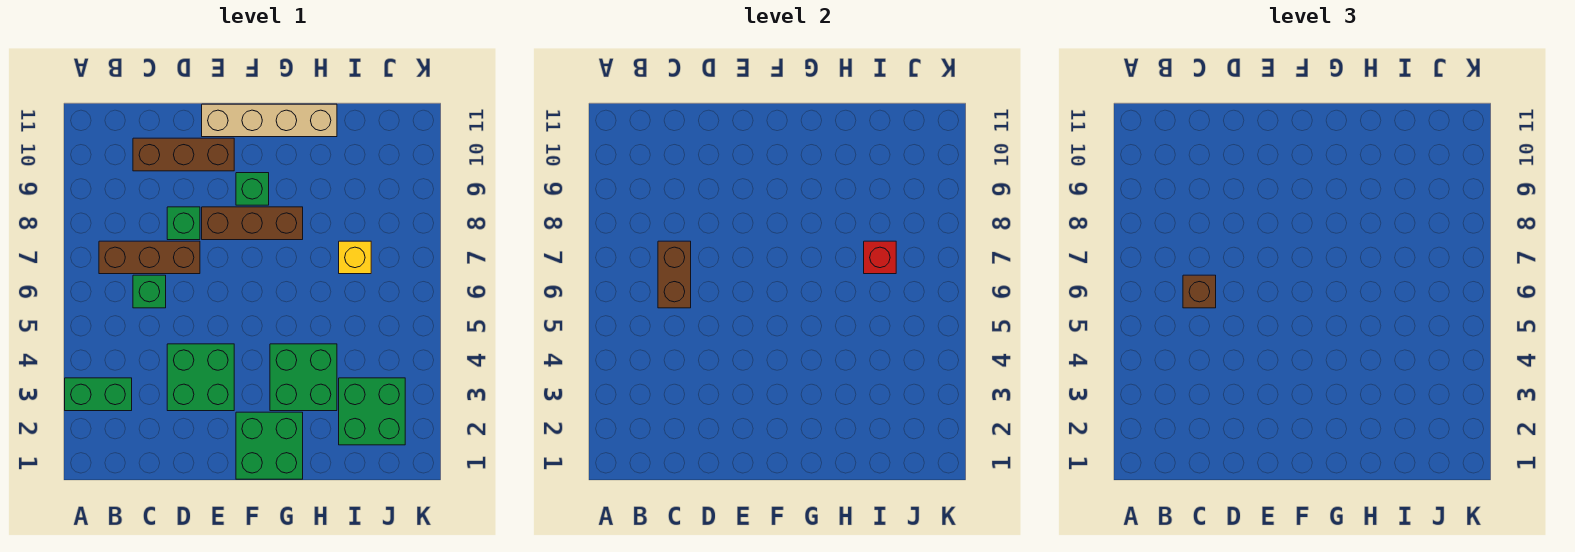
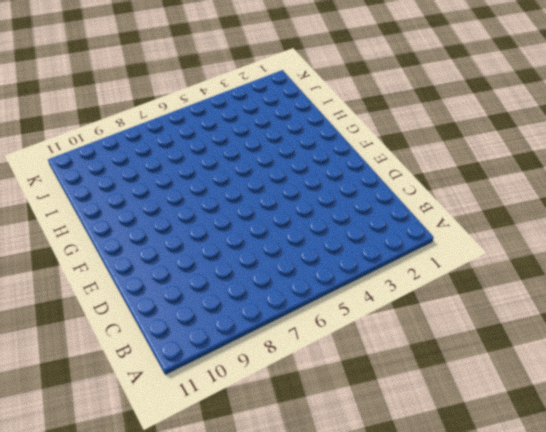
none -> green brick A3:B3 level 1
none -> brown brick B7:D7 level 1
none -> green brick C6 level 1

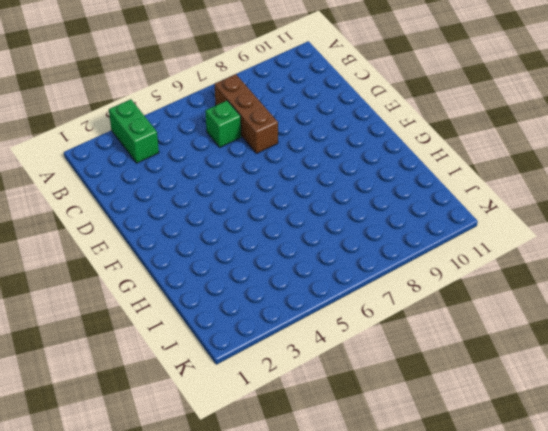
none -> brown brick C10:E10 level 1
none -> green brick D3:E4 level 1
none -> green brick D8 level 1

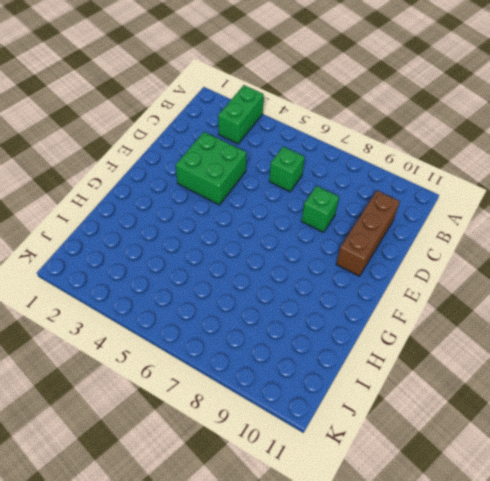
none -> brown brick B7:D7 level 1
none -> brown brick E8:G8 level 1
none -> tan brick E11:H11 level 1

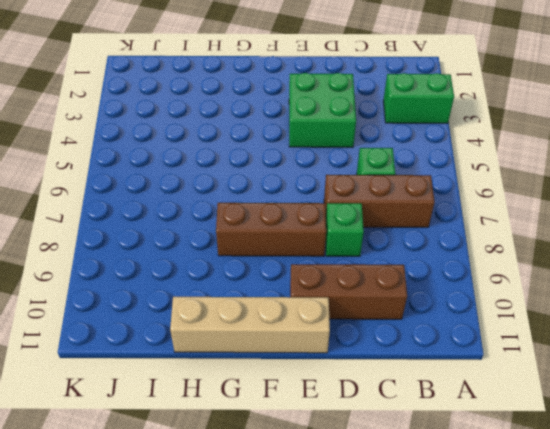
none -> green brick F1:G2 level 1
none -> green brick F9 level 1
none -> green brick G3:H4 level 1

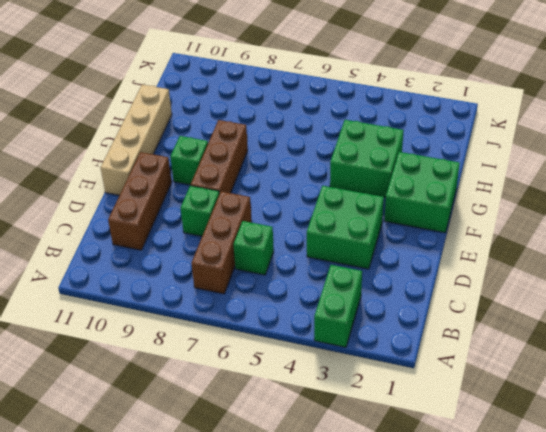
none -> green brick I2:J3 level 1
none -> yellow brick I7 level 1
none -> brown brick C6:C7 level 2

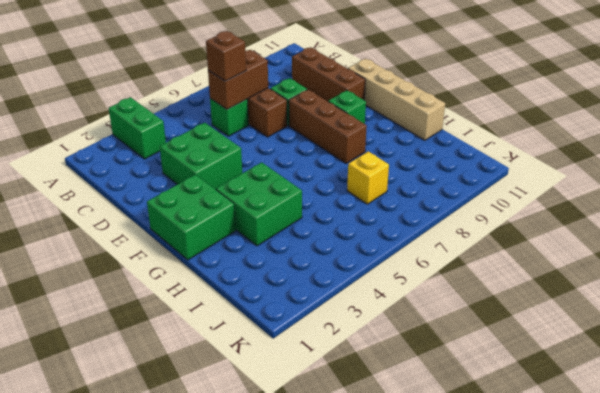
none -> green brick I2:J3 level 1
none -> red brick I7 level 2

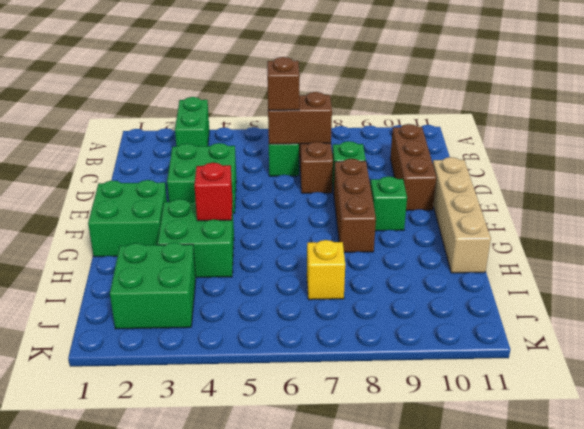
red brick G4 level 2 -> red brick I7 level 2

